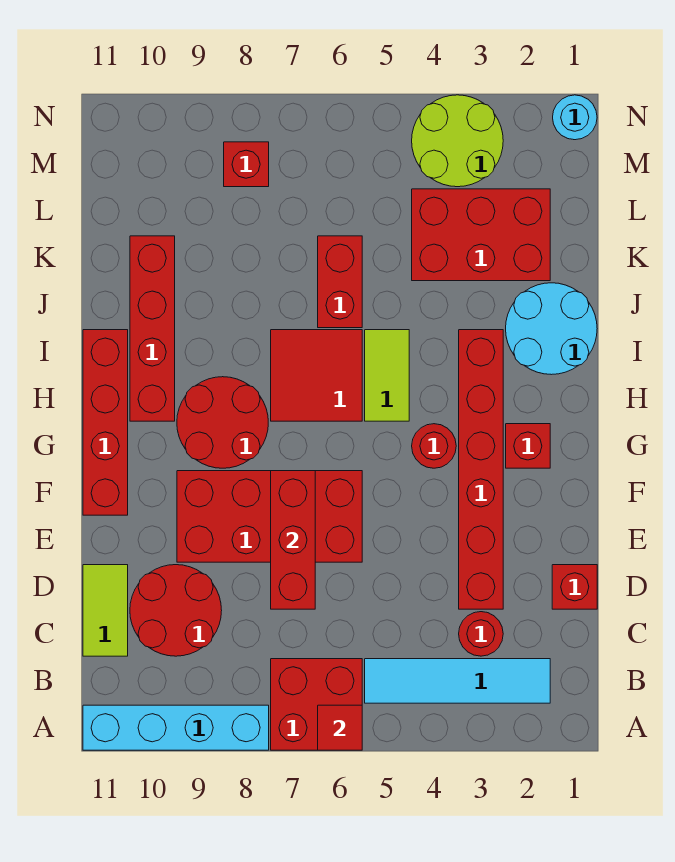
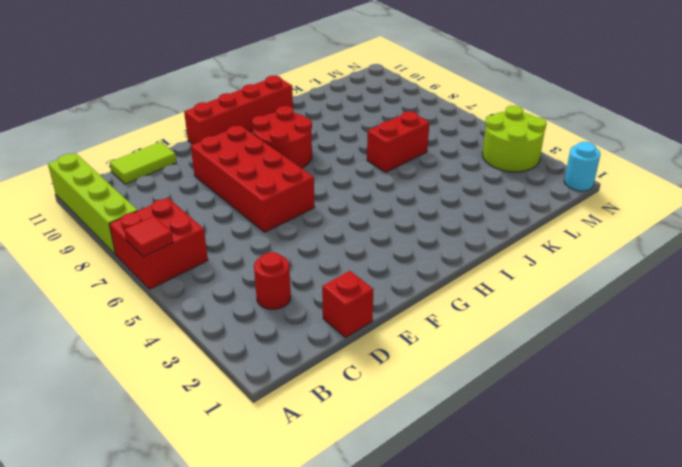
lime brick A8:A11 level 1 -> cyan brick A8:A11 level 1
none -> cyan tile B2:B5 level 1
none -> red round brick C9:D10 level 1
none -> red brick D3:I3 level 1

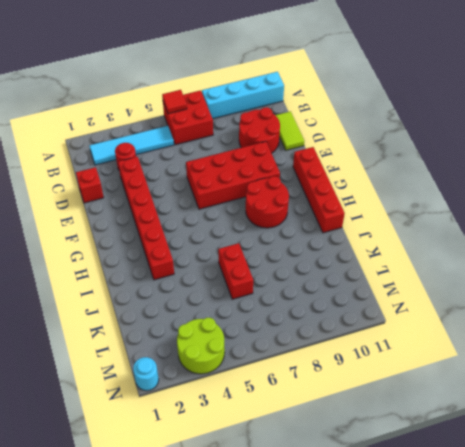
none -> red brick G2 level 1
none -> red round brick G4 level 1
none -> lime tile H5:I5 level 1

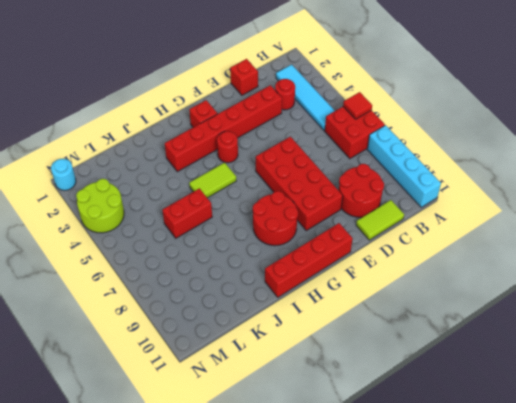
none -> red tile H6:I7 level 1
none -> red brick H10:K10 level 1
none -> cyan round brick I1:J2 level 1

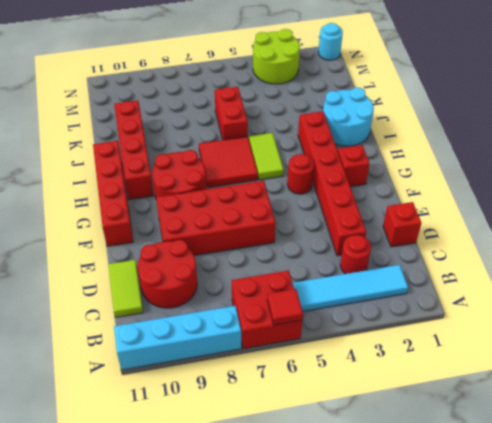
none -> red brick K2:L4 level 1
none -> red brick M8 level 1
none -> red brick D7:F7 level 2

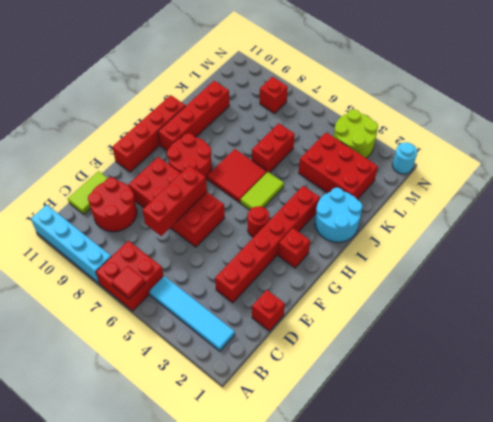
none -> red round brick C3 level 1

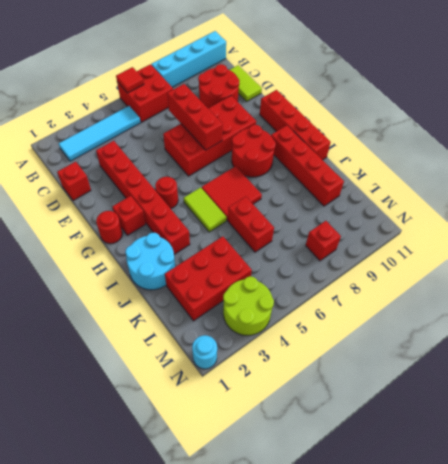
red round brick G1 level 1 -> red round brick C3 level 1

